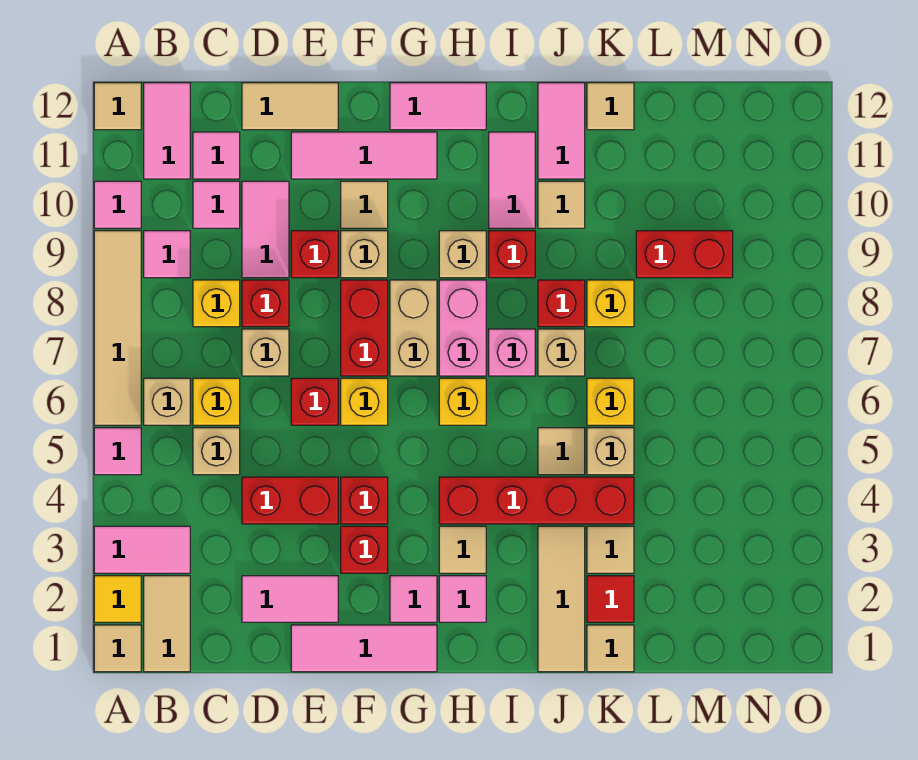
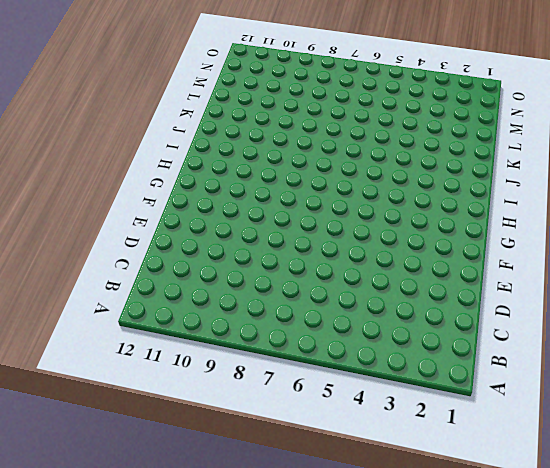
none -> tan tile A1 level 1
none -> yellow tile A2 level 1
none -> pink tile A3:B3 level 1
none -> pink tile A5 level 1

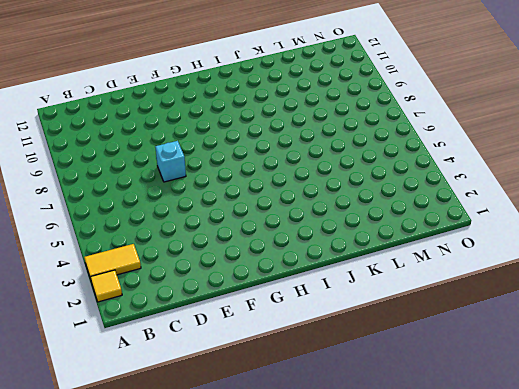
yellow tile A3:B3 level 1 -> pink tile A3:B3 level 1
cyan brick E7 level 1 -> none
none -> tan tile A1 level 1
none -> pink tile A5 level 1
none -> tan tile A6:A9 level 1
none -> pink tile A10 level 1

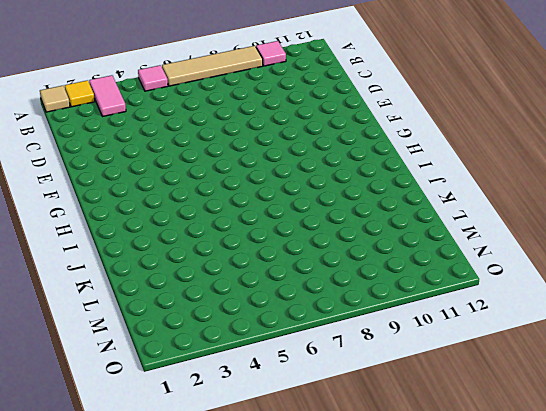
none -> tan tile A12 level 1
none -> tan tile B1:B2 level 1
none -> tan brick B6 level 1
none -> pink tile B9 level 1

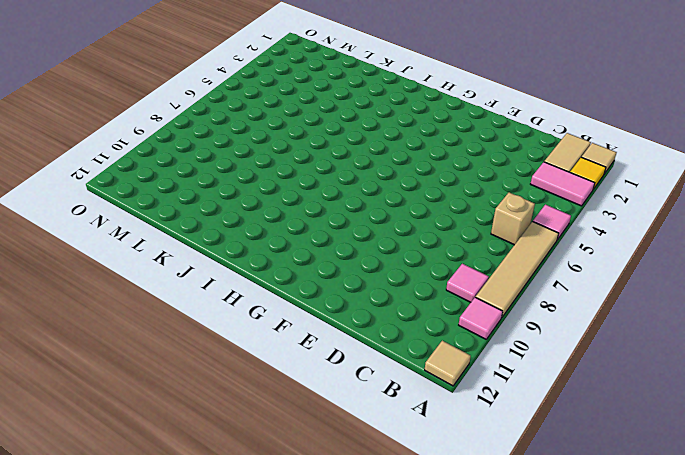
none -> pink tile B11:B12 level 1
none -> tan brick C5 level 1
none -> yellow brick C6 level 1
none -> yellow brick C8 level 1

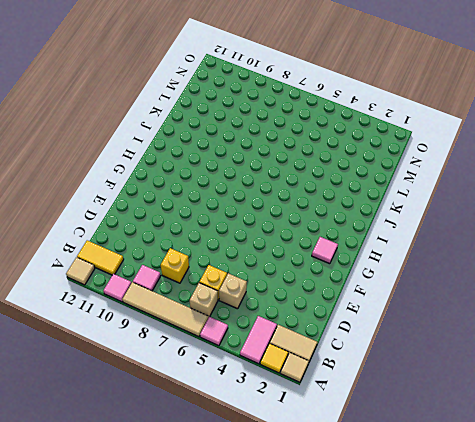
yellow tile B11:B12 level 1 -> pink tile B11:B12 level 1
none -> pink tile C10 level 1
none -> pink tile C11 level 1
none -> pink tile D2:E2 level 1
none -> red brick D4:E4 level 1

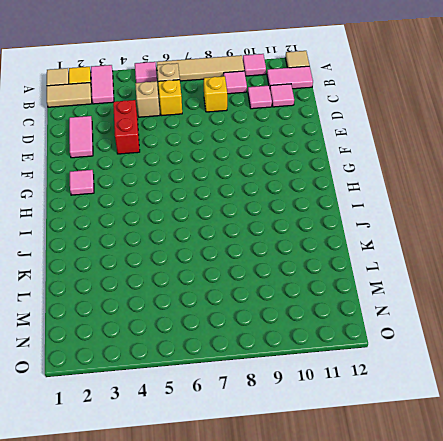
none -> tan brick D7 level 1
none -> red brick D8 level 1
none -> pink tile D9:D10 level 1
none -> tan tile D12:E12 level 1

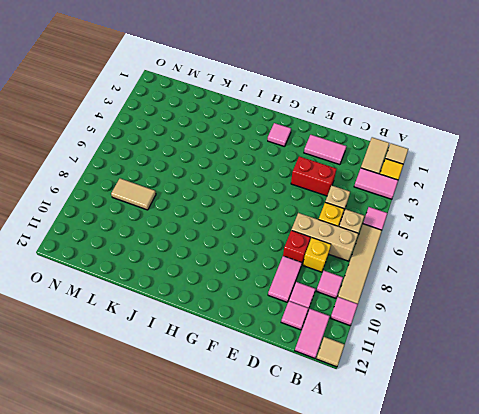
tan brick B7:D7 level 1 -> tan brick D7 level 1
tan tile L8:M8 level 1 -> tan tile D12:E12 level 1
none -> pink tile E1:G1 level 1
none -> red brick E6 level 1
none -> red brick E9 level 1
none -> pink tile E11:G11 level 1

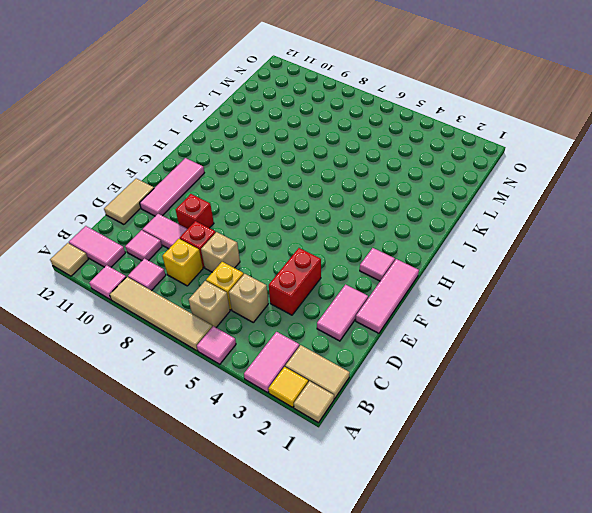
none -> pink tile C11 level 1
none -> red brick E6 level 1
none -> red brick F3 level 1
none -> red brick F4 level 1

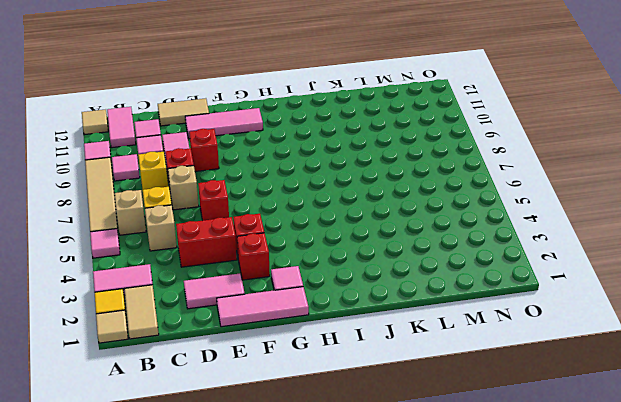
none -> yellow brick F6 level 1
none -> red brick F7:F8 level 1
none -> tan brick F9 level 1
none -> tan tile F10 level 1

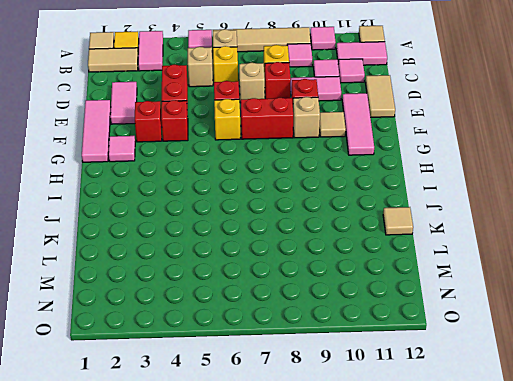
none -> tan brick G7:G8 level 1
none -> pink tile G12:H12 level 1
none -> pink tile H2 level 1
none -> tan tile H3 level 1

